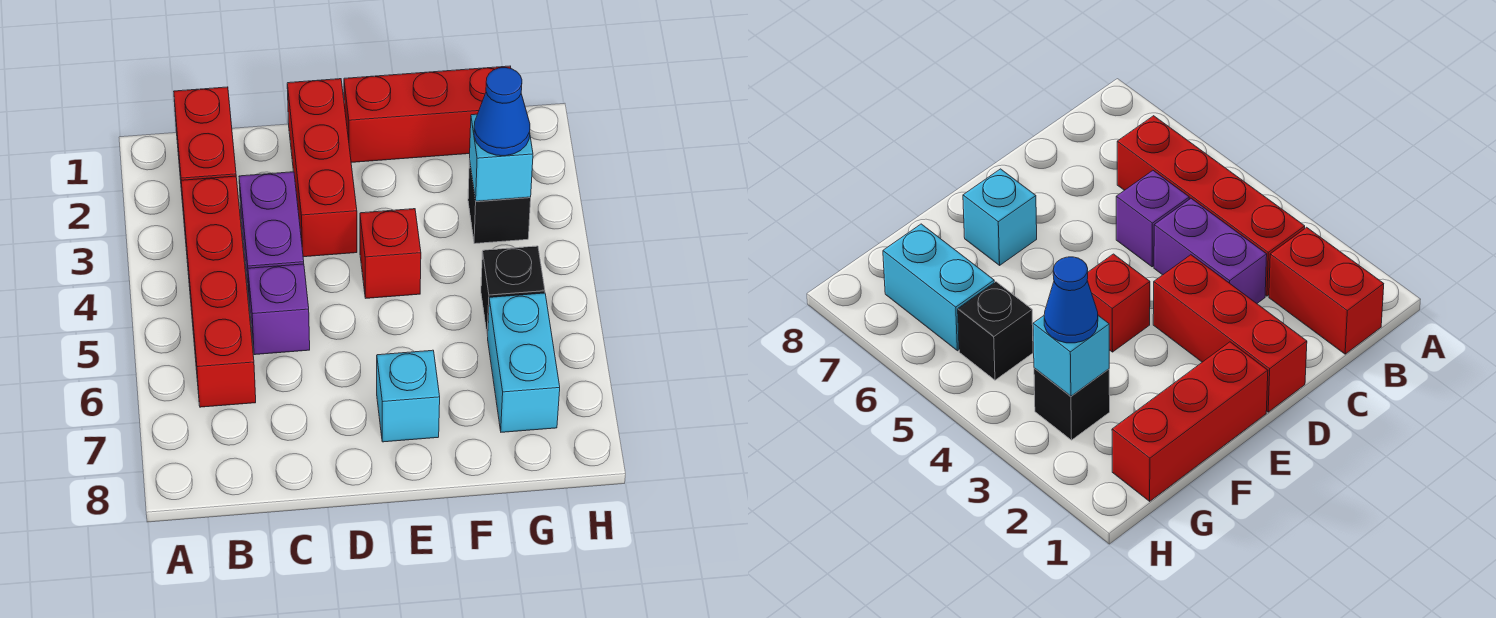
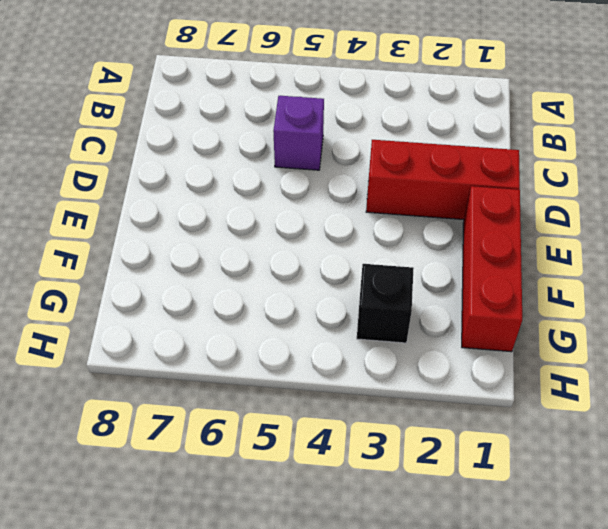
none -> red brick B1:B2 level 1
none -> red brick B3:B6 level 1
none -> purple brick C3:C4 level 1

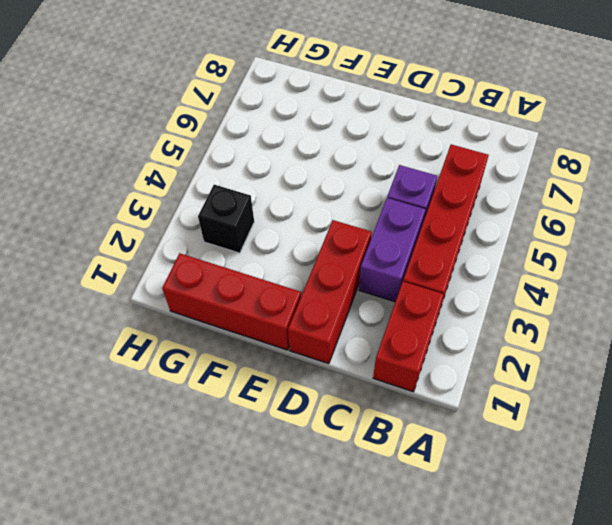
none -> red brick E4 level 1
none -> cyan brick E7 level 1
none -> black brick G5 level 1

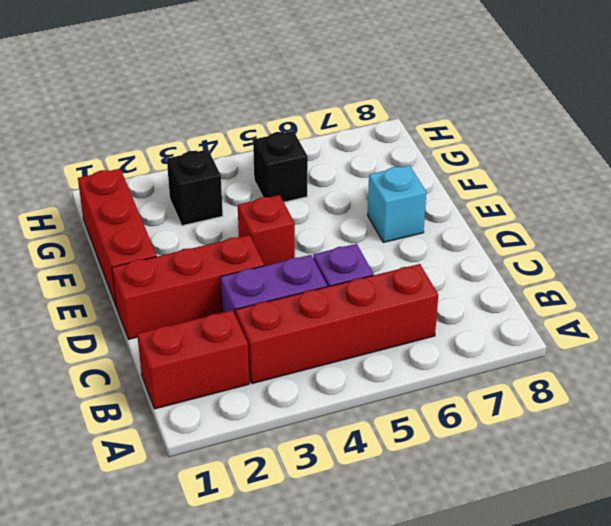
none -> cyan brick G6:G7 level 1
none -> cyan brick G3 level 2
none -> blue cone G3 level 3

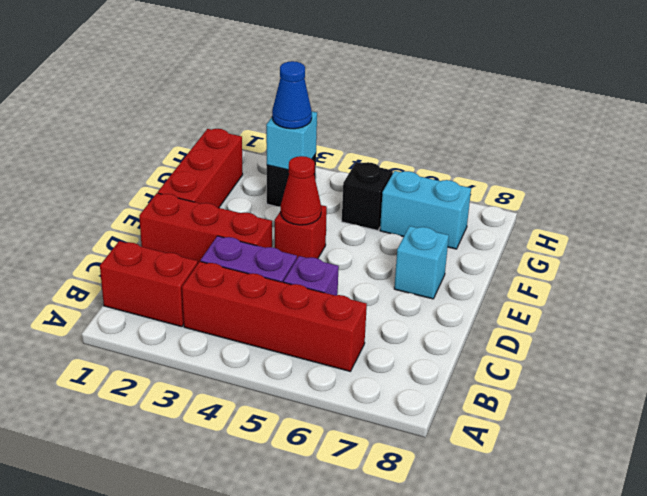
red cone E4 level 2 -> none

